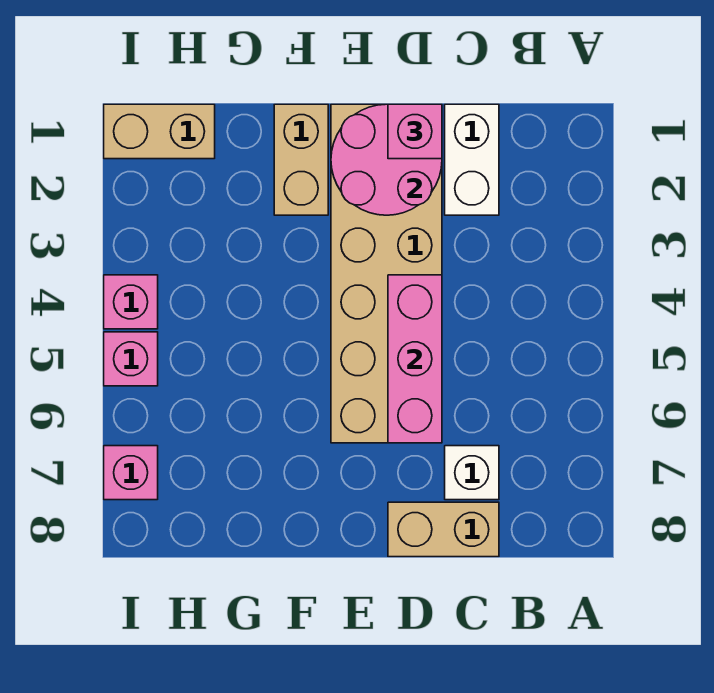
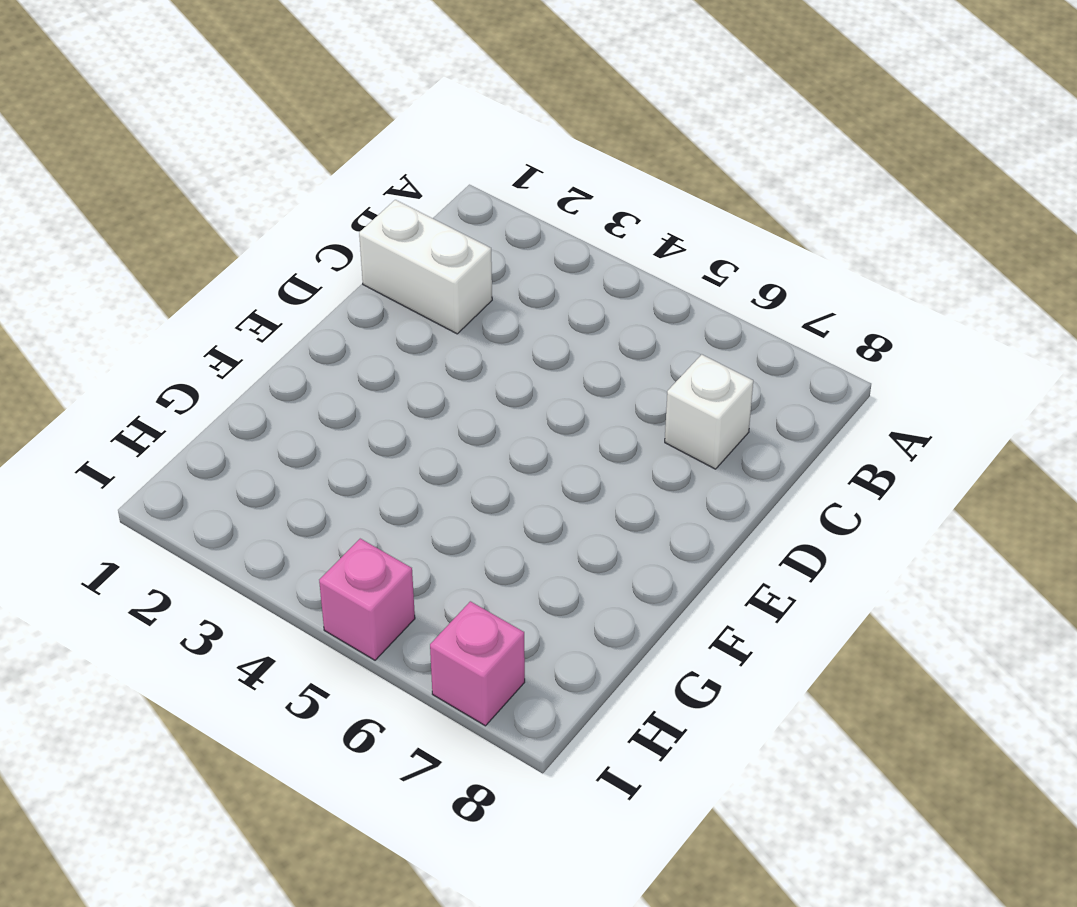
none -> tan brick C8:D8 level 1
none -> tan brick D1:E6 level 1
none -> tan brick F1:F2 level 1

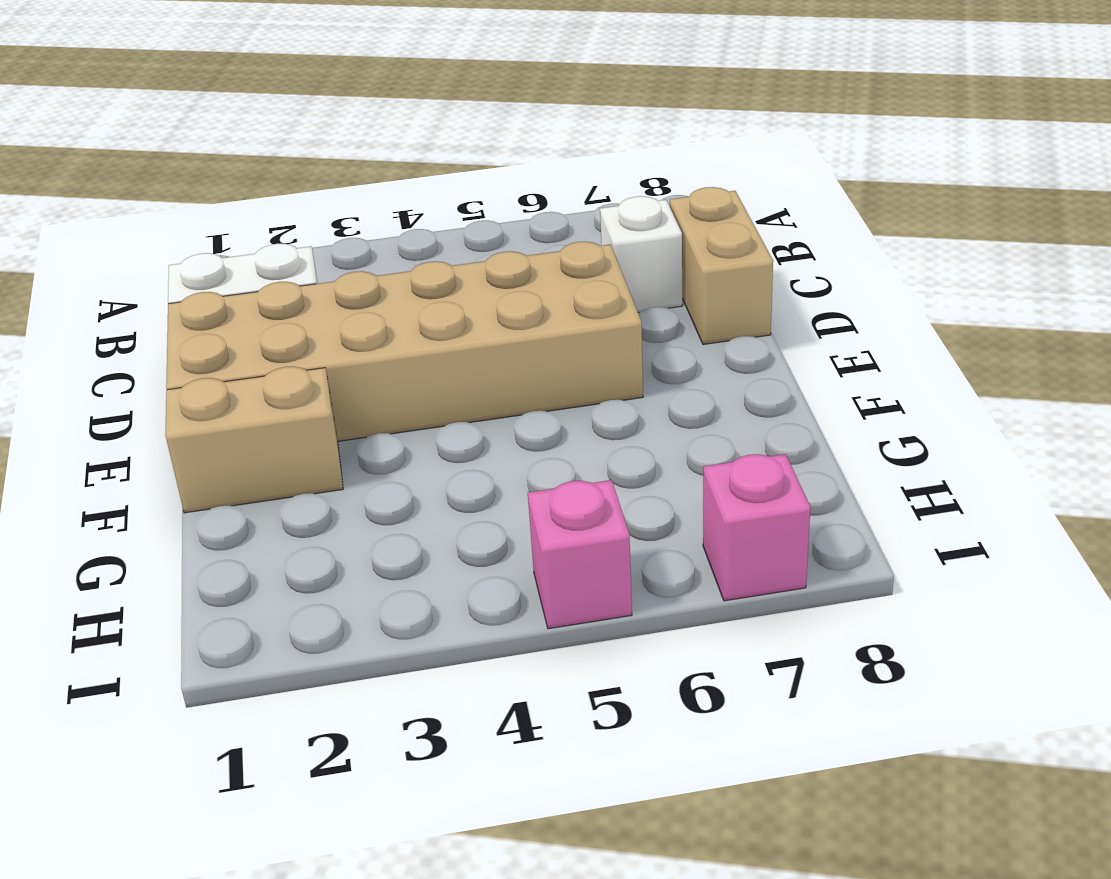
none -> tan brick H1:I1 level 1
none -> pink brick I4 level 1
none -> pink round brick D1:E2 level 2

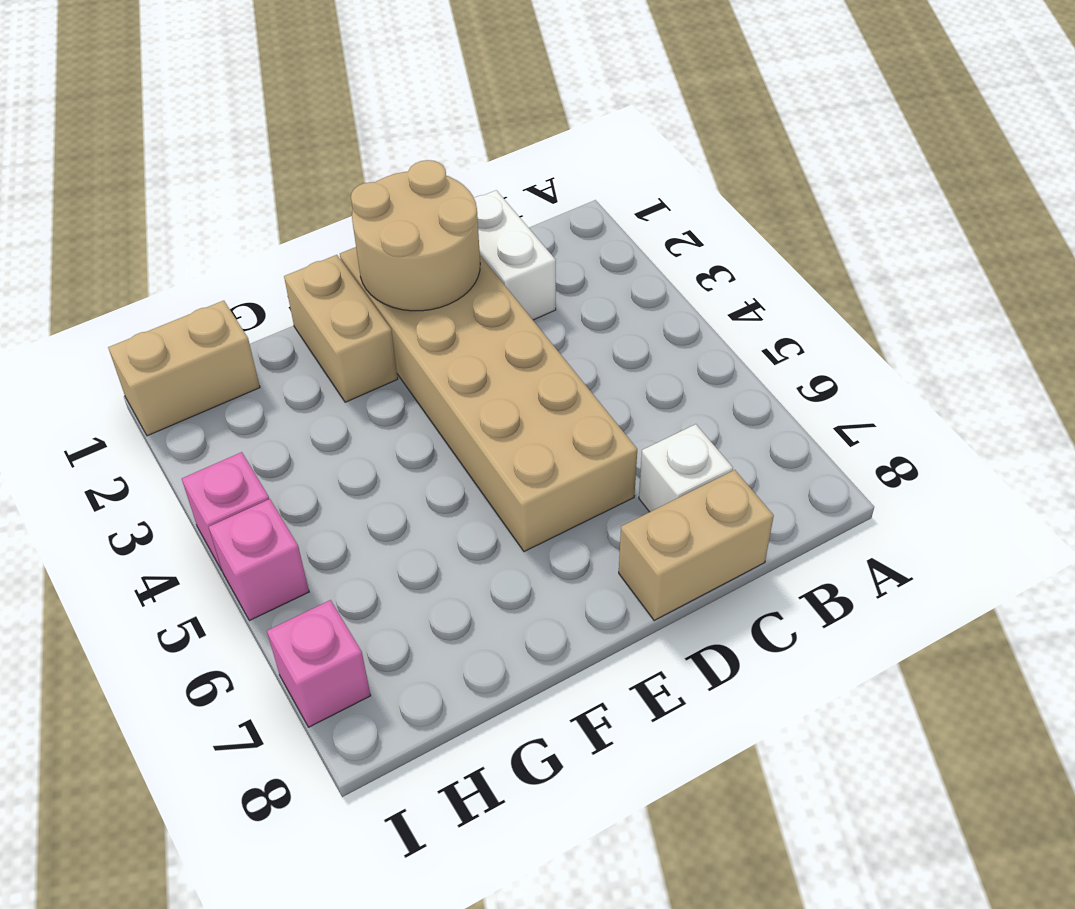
tan round brick D1:E2 level 2 -> pink round brick D1:E2 level 2
none -> pink brick D4:D6 level 2
none -> pink brick D1 level 3

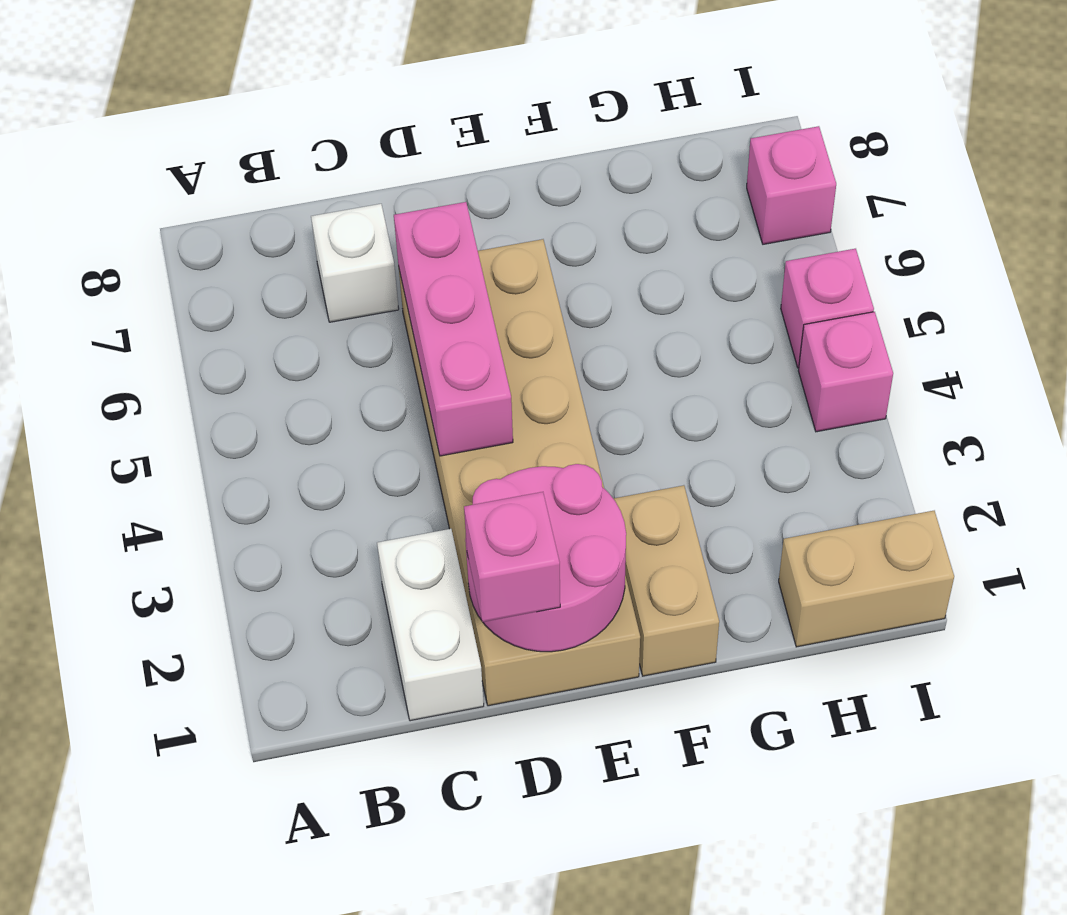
none -> tan brick C8:D8 level 1

